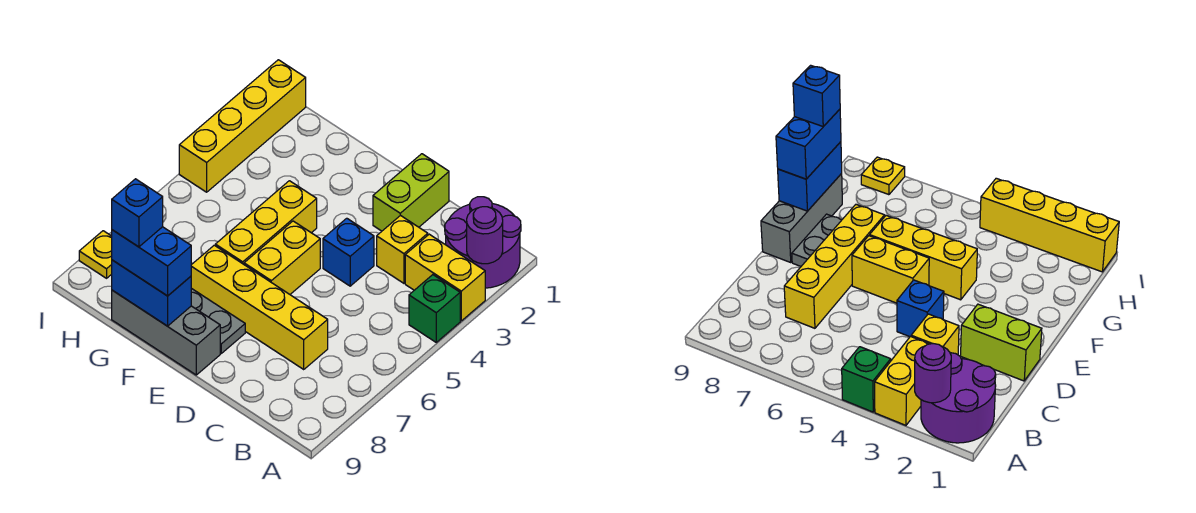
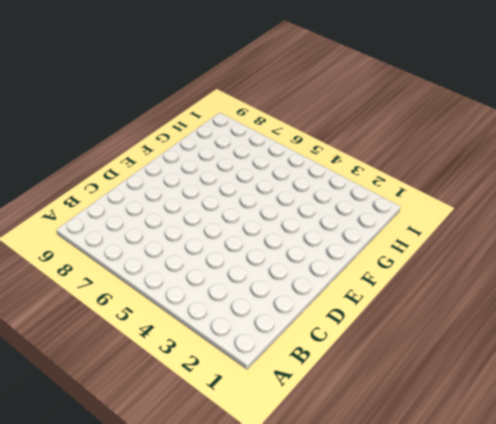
none -> purple round brick A1:B2 level 1
none -> yellow brick A3:B3 level 1
none -> green brick A4 level 1

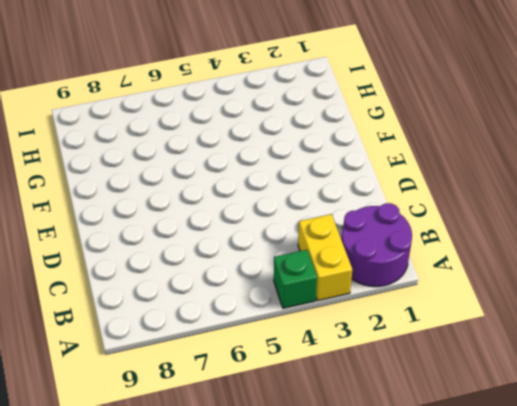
none -> yellow brick C3 level 1
none -> yellow brick C7:F7 level 1
none -> lime brick D1:D2 level 1

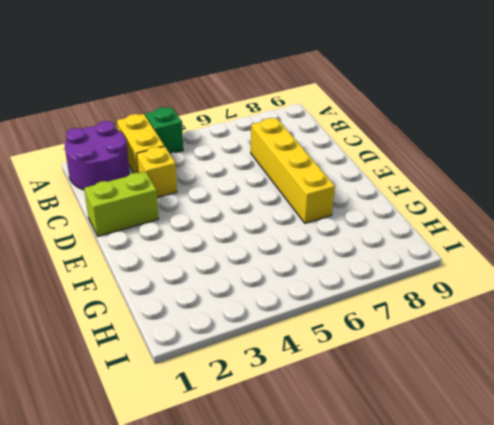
none -> blue brick D4 level 1
none -> yellow brick E5:E6 level 1
none -> grey plate E8:F8 level 1

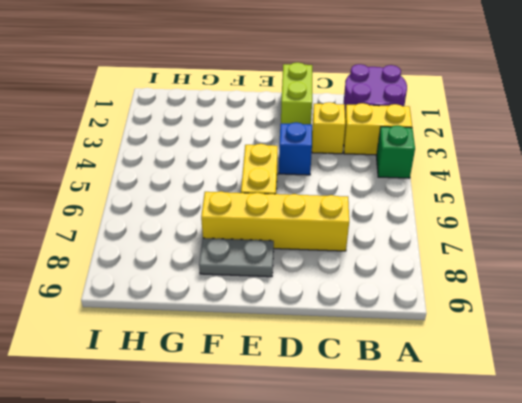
none -> grey brick E9:G9 level 1
none -> yellow brick F4:F6 level 1
none -> yellow brick I1:I4 level 1

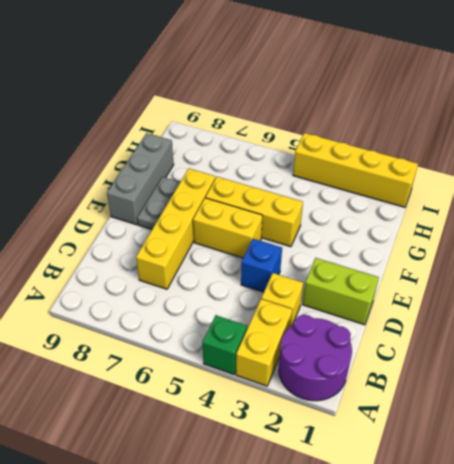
none -> yellow plate I8 level 1
none -> purple round brick A2 level 2
none -> blue brick F9:G9 level 2

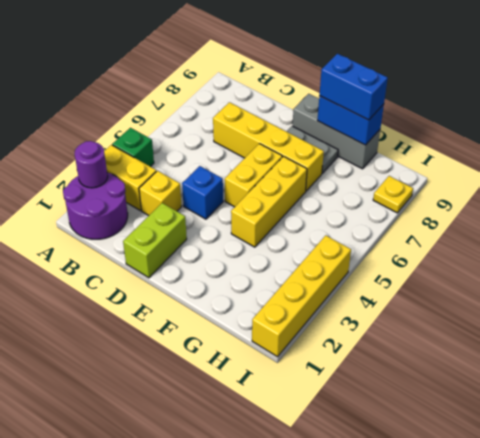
none -> blue brick G9 level 4

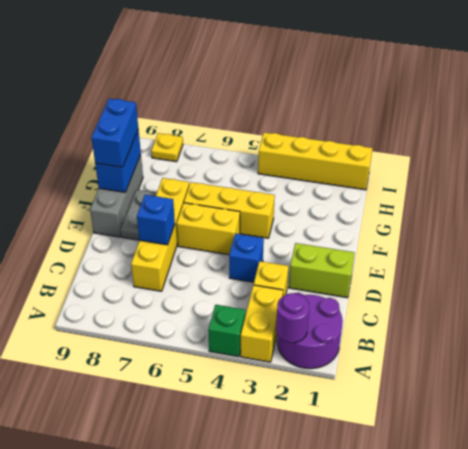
blue brick D7 level 2 -> blue brick G9 level 4

